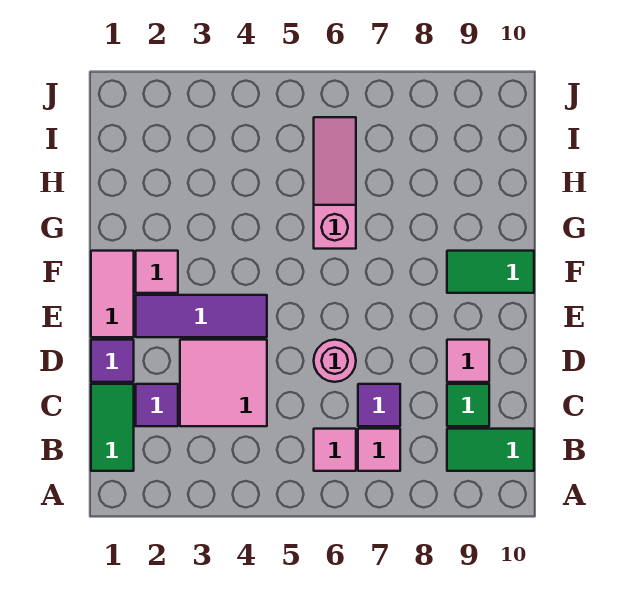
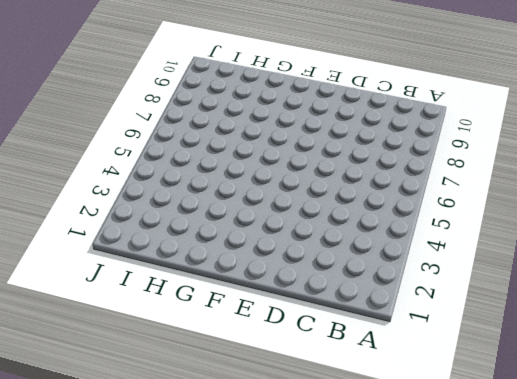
none -> green tile B1:C1 level 1
none -> pink tile B6 level 1
none -> pink tile B7 level 1

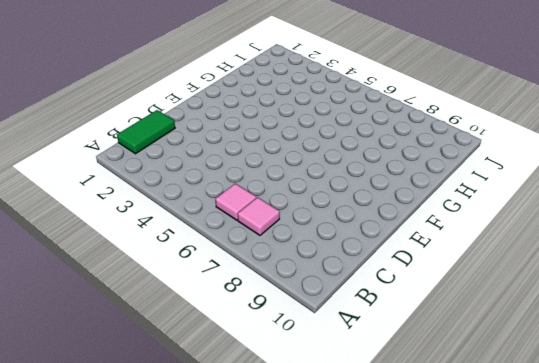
none -> green tile B9:B10 level 1
none -> purple tile C2 level 1
none -> pink tile C3:D4 level 1

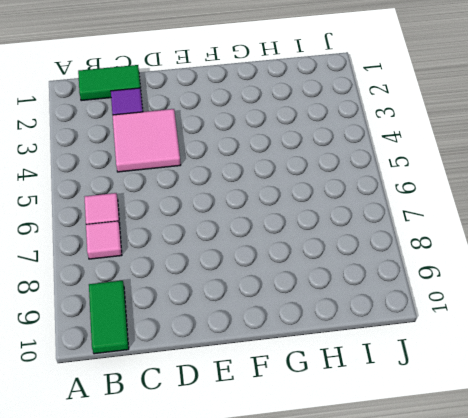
none -> purple tile C7 level 1
none -> green tile C9 level 1
none -> purple tile D1 level 1

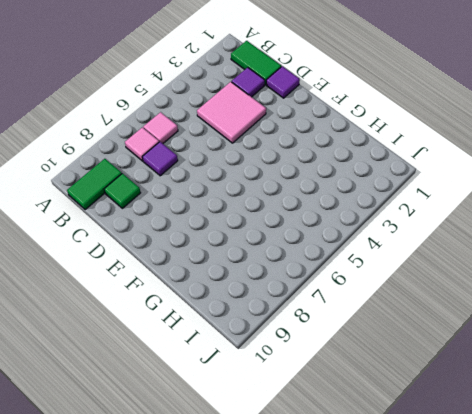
none -> pink round brick D6 level 1
none -> pink tile D9 level 1
none -> pink tile E1:F1 level 1

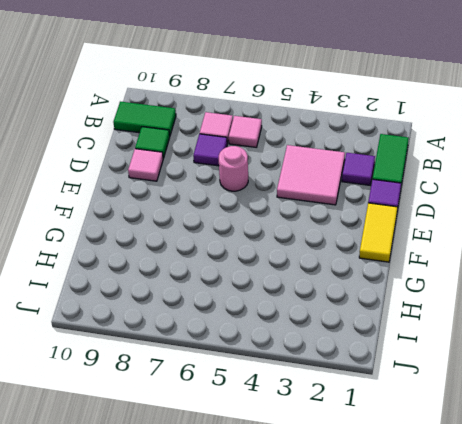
yellow tile E1:F1 level 1 -> pink tile E1:F1 level 1
none -> purple tile E2:E4 level 1
none -> pink tile F2 level 1
none -> green tile F9:F10 level 1

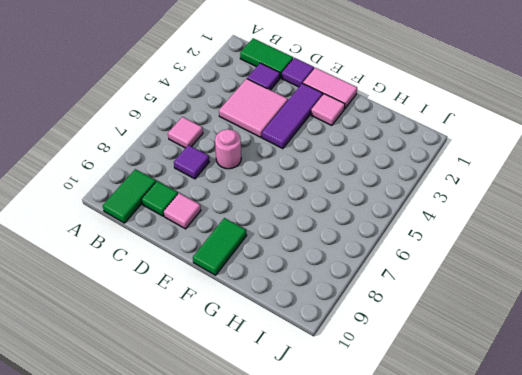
none -> pink tile B7 level 1
none -> pink slope G6:I6 level 1 top G

